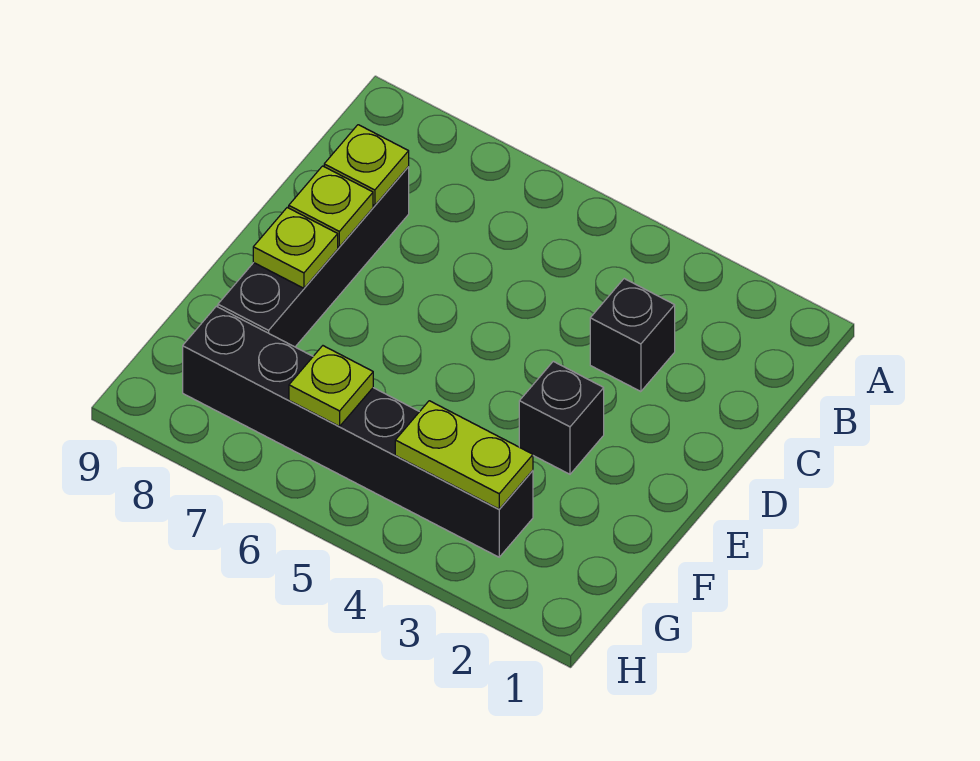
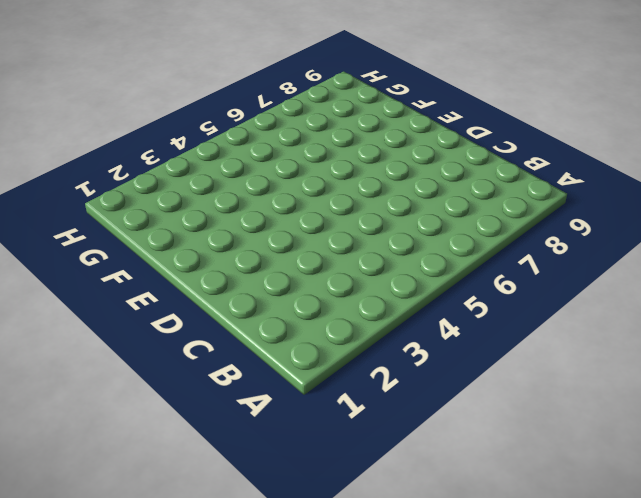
none -> black brick C3 level 1
none -> black brick C8:F8 level 1

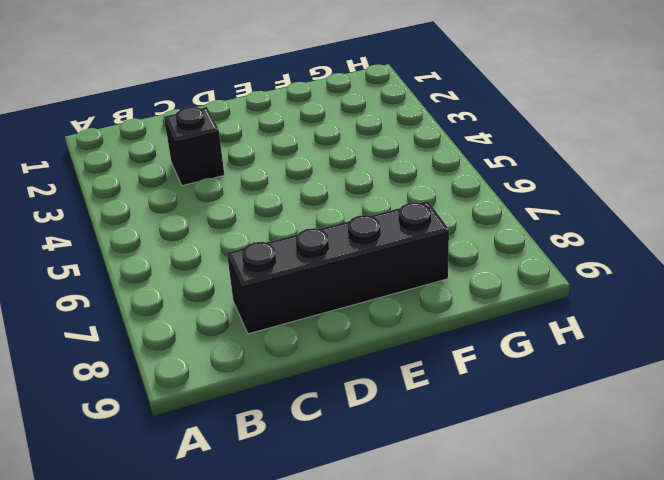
none -> black brick E3 level 1
none -> black brick G3:G8 level 1

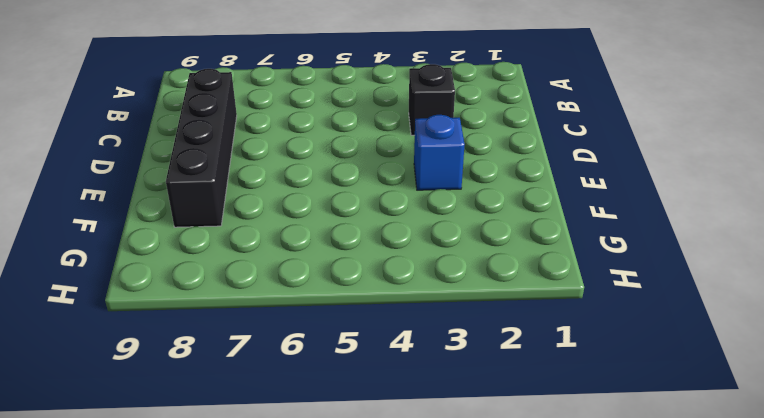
blue brick E3 level 1 -> black brick E3 level 1
none -> black brick G3:G8 level 1
none -> lime plate C8 level 2

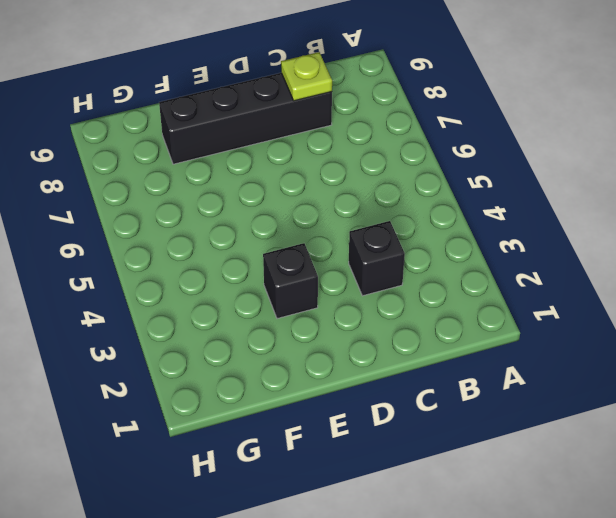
none -> black brick G3:G8 level 1
none -> lime plate D8 level 2

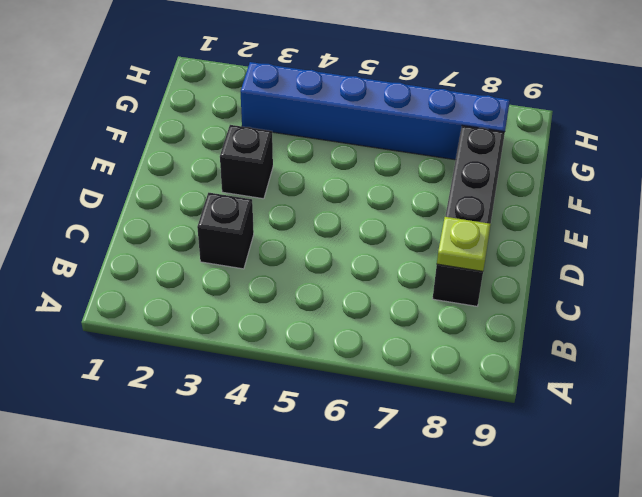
blue brick G3:G8 level 1 -> black brick G3:G8 level 1
none -> lime plate D8 level 2
none -> lime plate E8 level 2

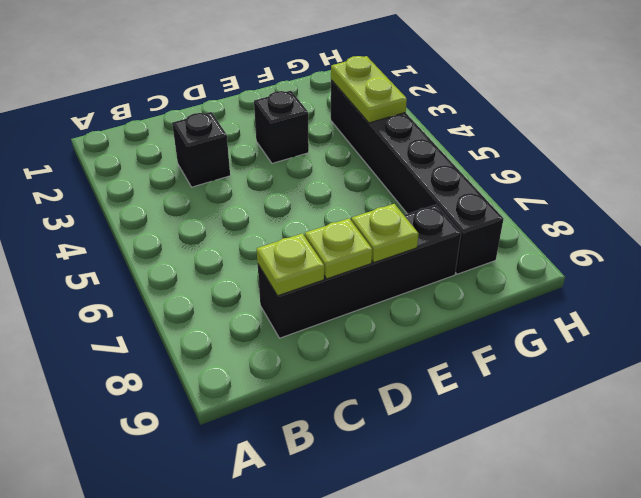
none -> lime plate G6 level 2

